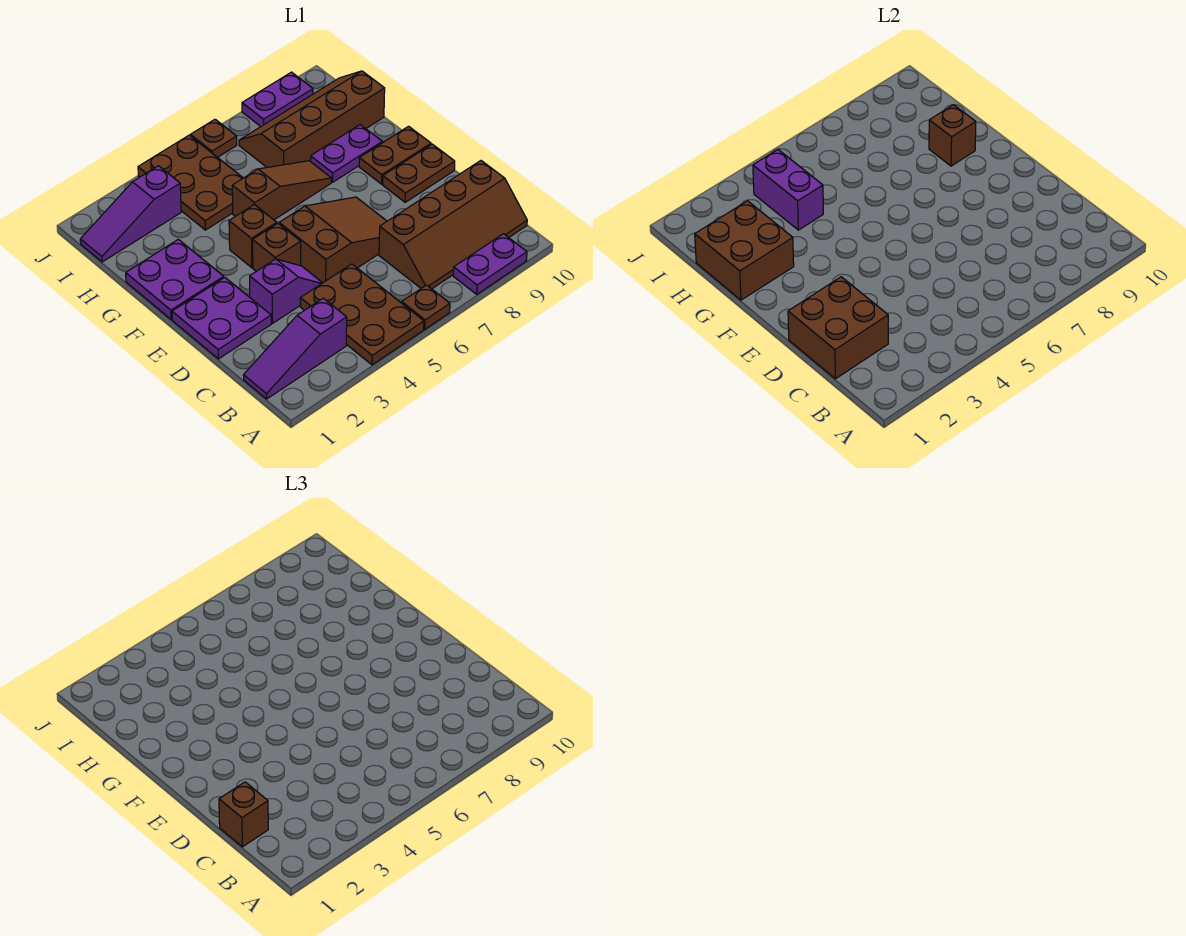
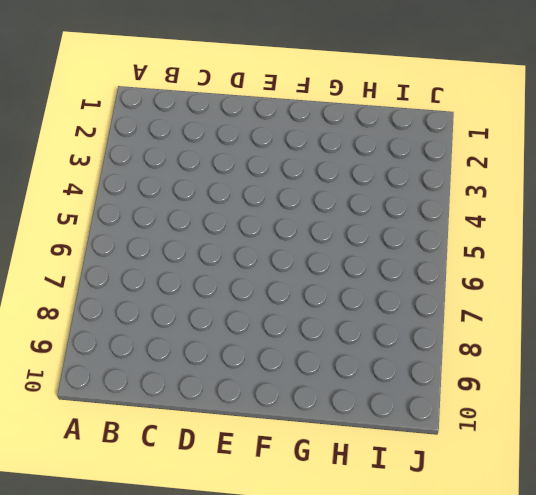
none -> brown plate A4:C5 level 1
none -> brown plate A6 level 1
none -> purple plate A8:A9 level 1

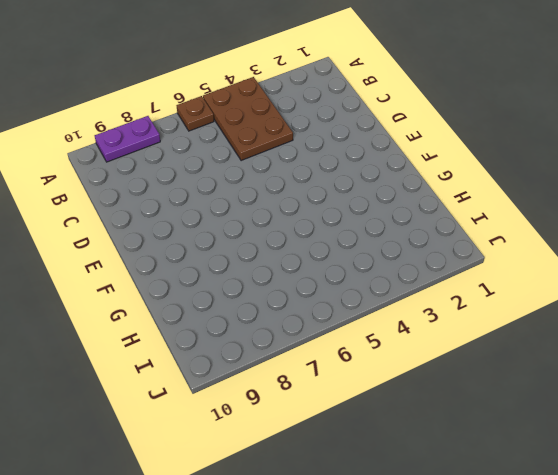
none -> purple slope B1:B3 level 1 top 3
none -> brown slope B7:C10 level 1 top C
none -> purple plate D1:E2 level 1

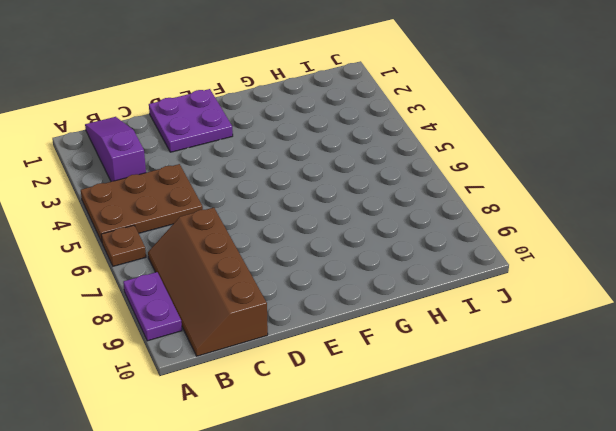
none -> purple slope D3:D4 level 1 top 3
none -> brown slope D5:E7 level 1 top 5
none -> brown brick E4 level 1

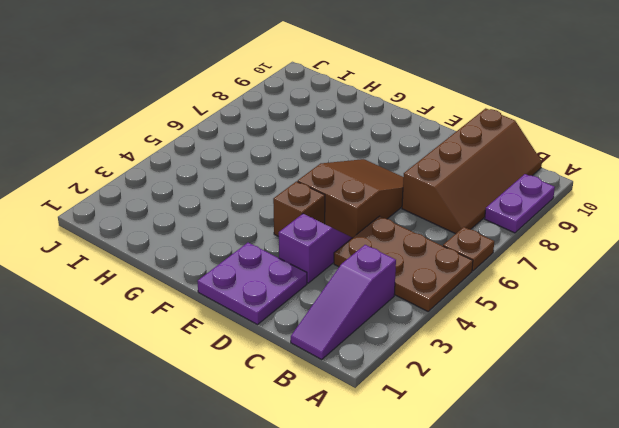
none -> brown plate E9:E10 level 1
none -> purple plate F1:G2 level 1
none -> brown brick F4 level 1

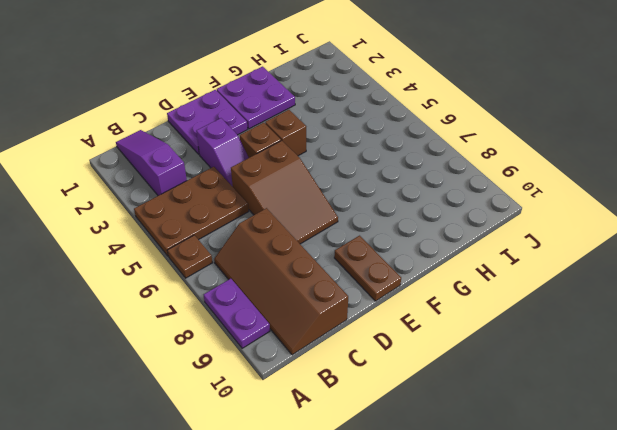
none -> brown plate F9:F10 level 1
none -> brown slope G5:G7 level 1 top 5
none -> purple plate G8:G9 level 1

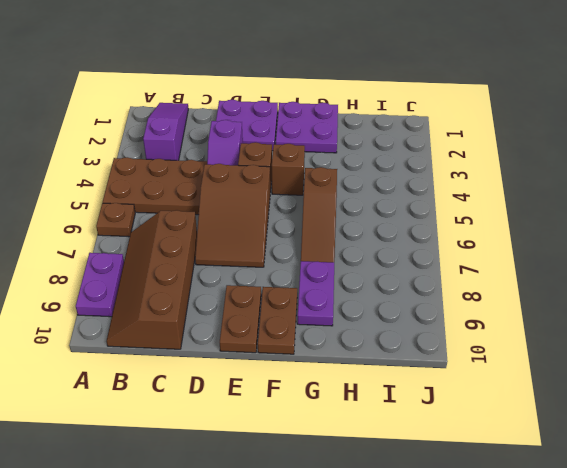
none -> brown plate H4:J5 level 1
none -> brown slope H7:I10 level 1 top H
none -> purple slope I1:I3 level 1 top 3

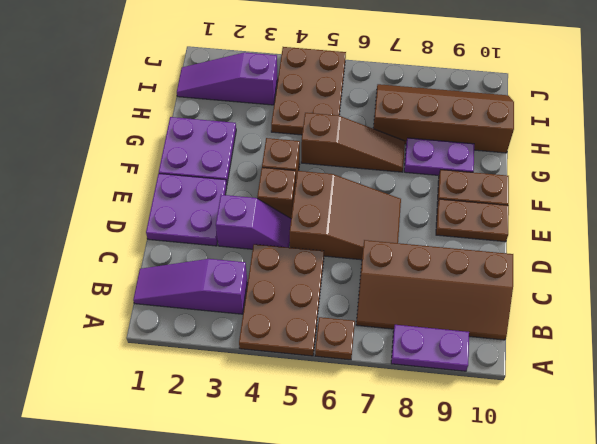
none -> brown plate J6 level 1
none -> purple plate J8:J9 level 1
none -> brown brick C1:D2 level 2

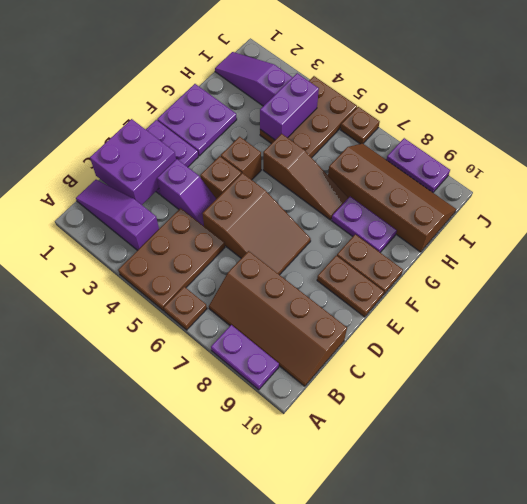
purple brick C1:D2 level 2 -> brown brick C1:D2 level 2
none -> brown brick G1:H2 level 2
none -> brown brick G9 level 2
none -> brown brick C1 level 3

